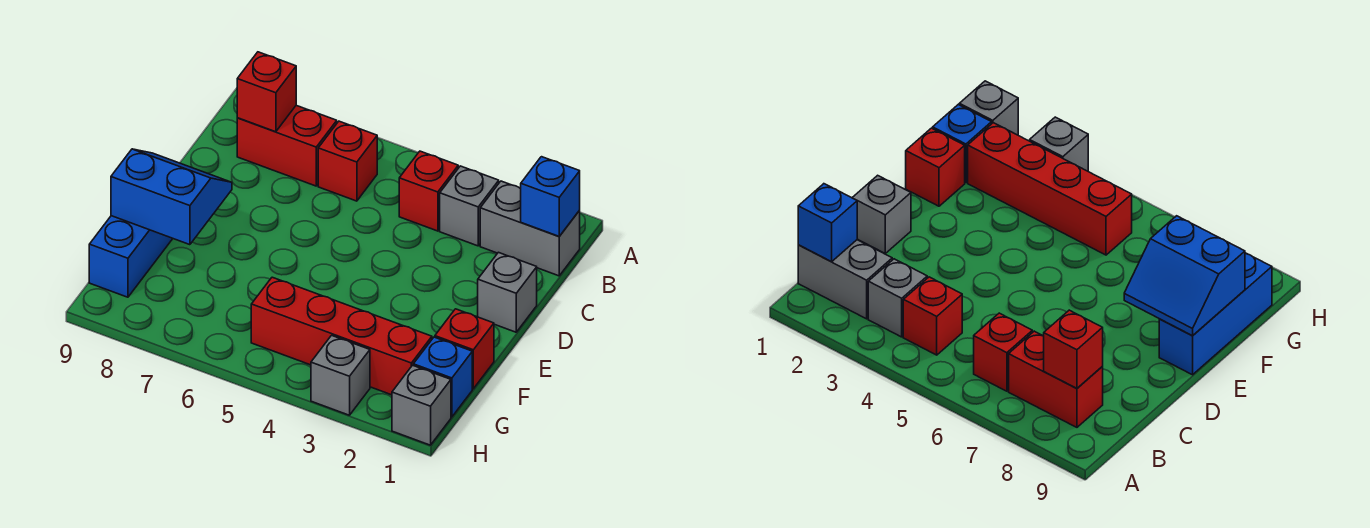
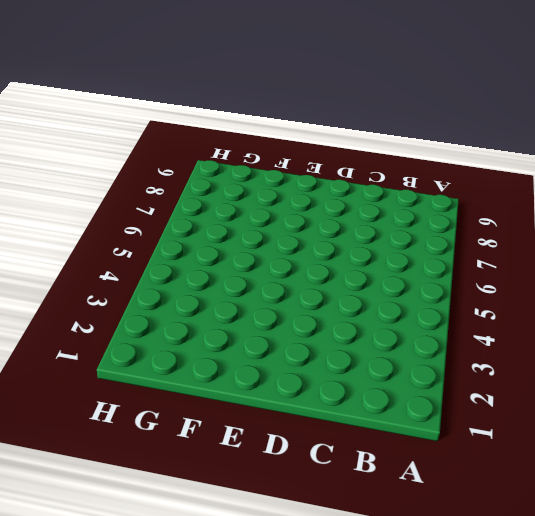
none -> grey brick B1:B2 level 1
none -> grey brick B3 level 1
none -> red brick B4 level 1

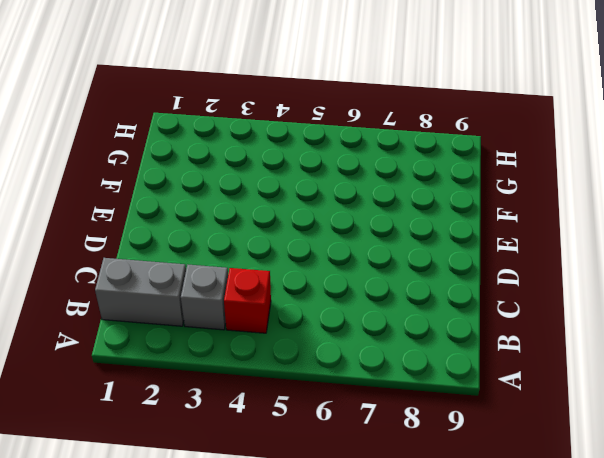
none -> red brick B6 level 1
none -> red brick B7:B8 level 1
none -> grey brick D1 level 1

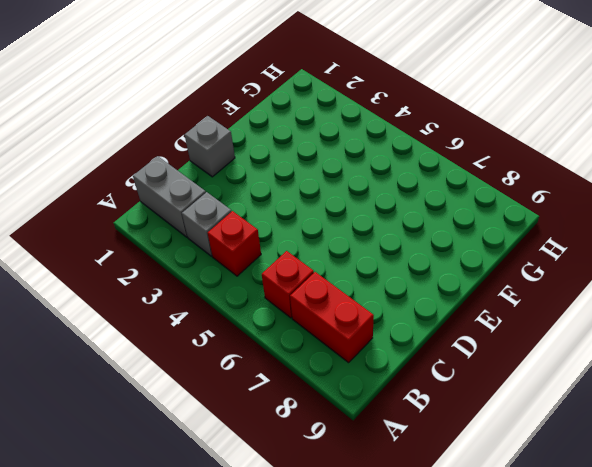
none -> blue brick E9:G9 level 1
none -> red brick F1 level 1
none -> blue brick G1 level 1

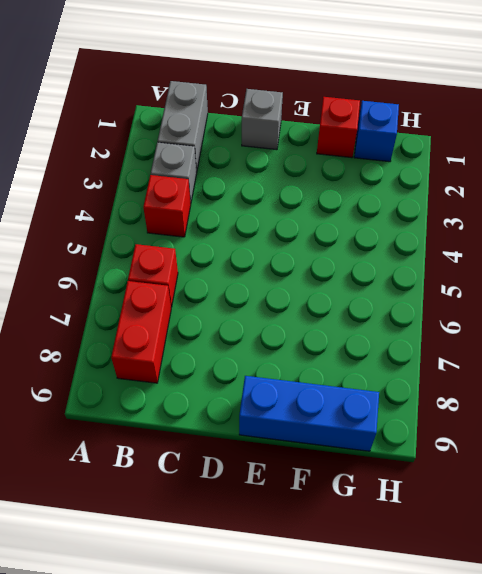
none -> red brick G2:G5 level 1
none -> grey brick H1 level 1
none -> grey brick H3 level 1

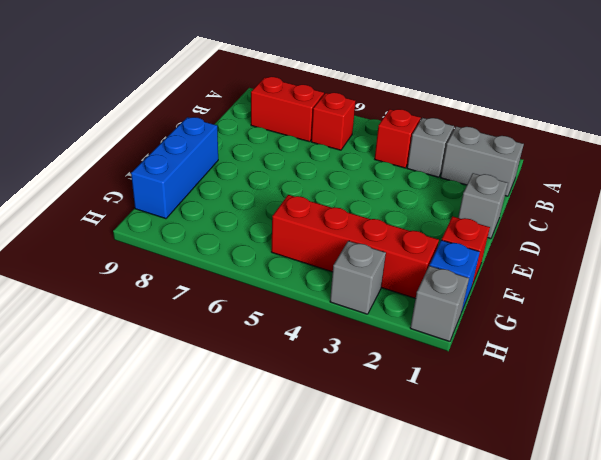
none -> blue brick B1 level 2
none -> red brick B8 level 2
none -> blue slope E8:F9 level 2 top F

